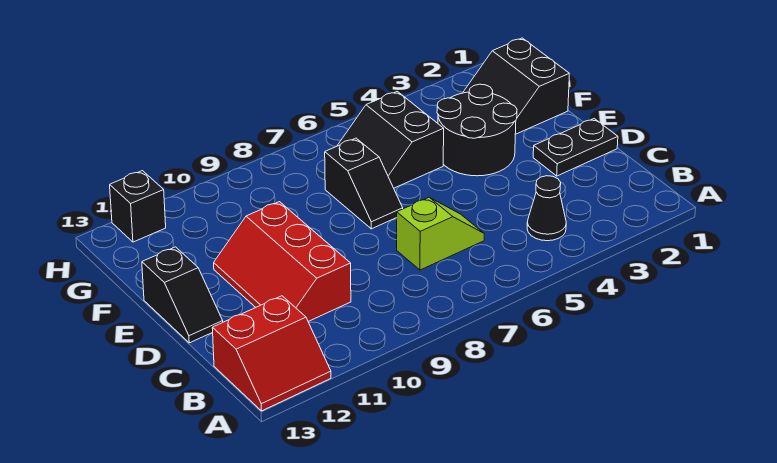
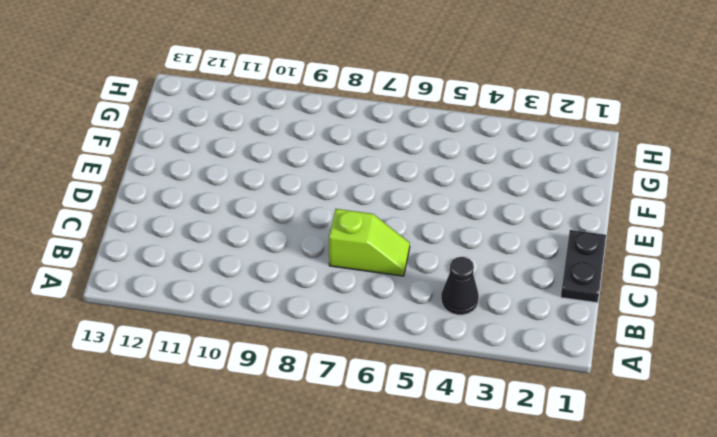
black plate C1:D1 level 1 -> black plate D1:D2 level 1
none -> red slope A12:B13 level 1 top B
none -> red slope C10:E11 level 1 top 10

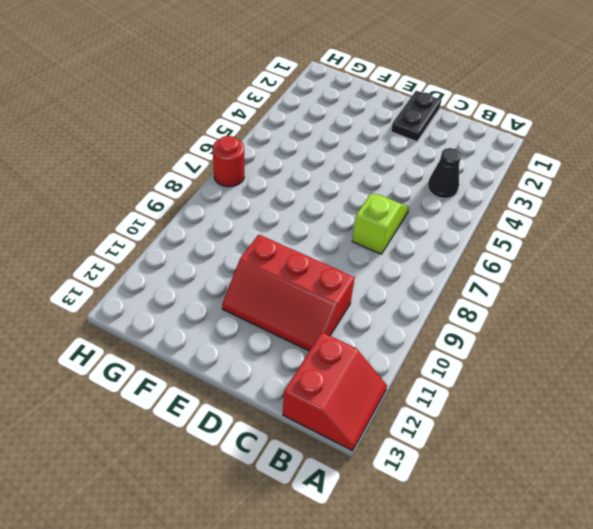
red round brick H7 level 1 -> none
none -> black slope D13:E13 level 1 top E
none -> black round brick E3:F4 level 1

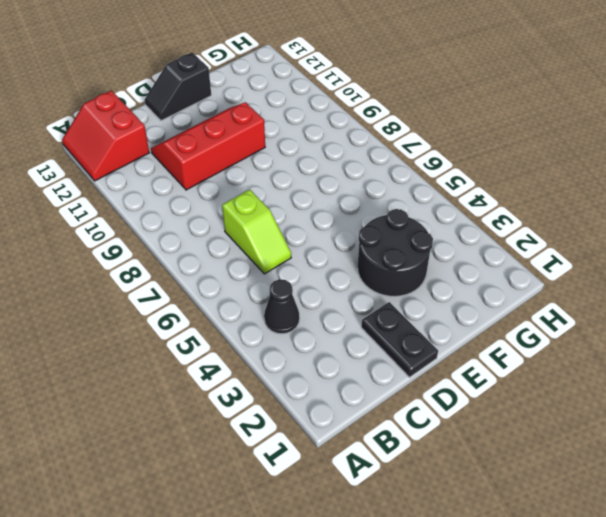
none -> black slope E7:F7 level 1 top F
none -> black slope F1:G2 level 1 top 1

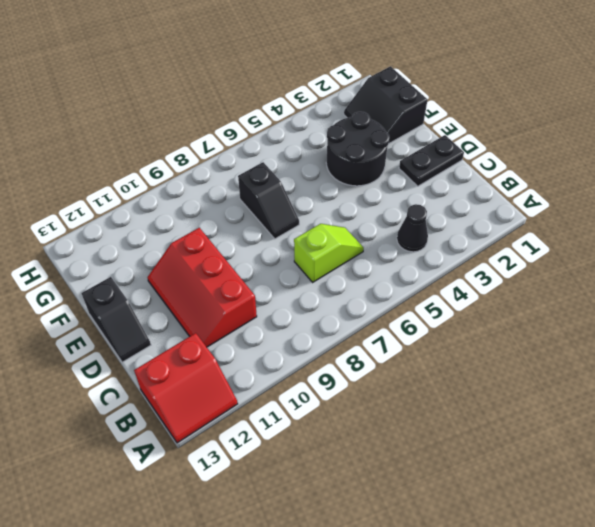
none -> black slope F5:G6 level 1 top 5
none -> black brick H12 level 1

